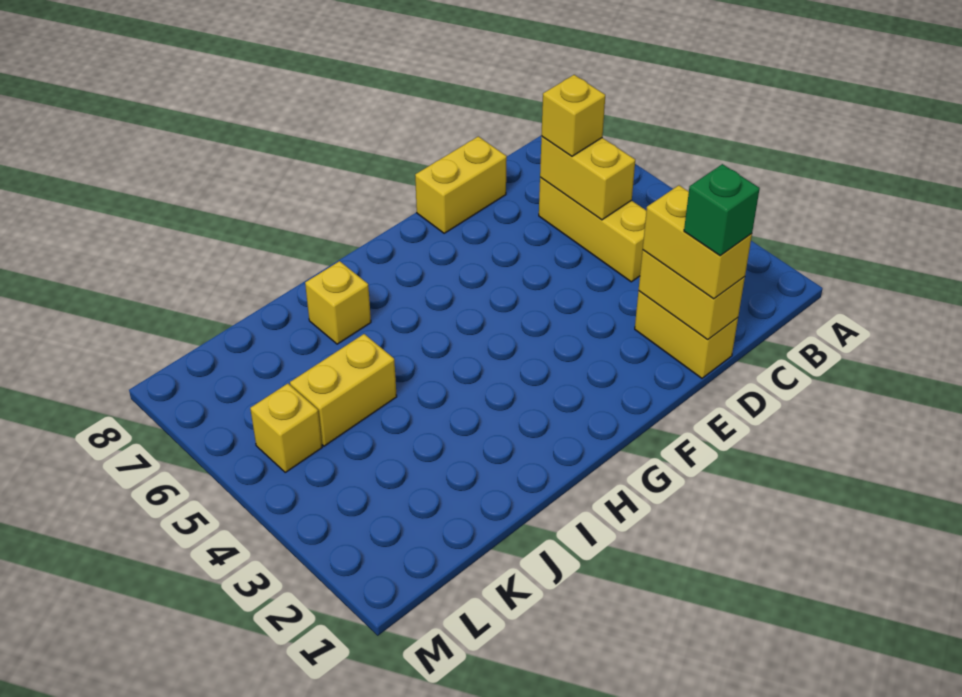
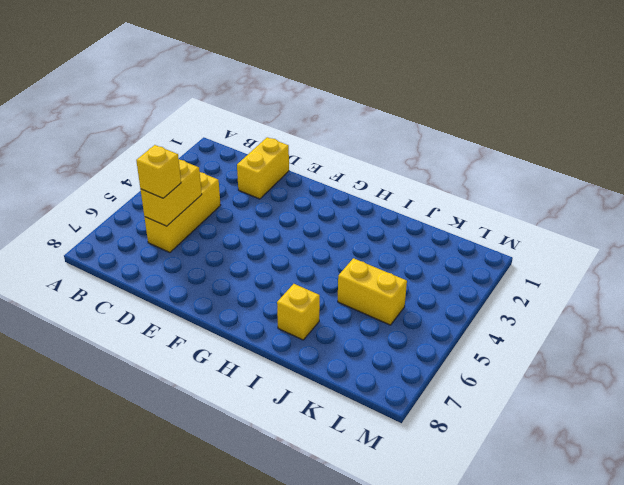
none -> yellow brick D8:E8 level 1
none -> yellow brick L5 level 1

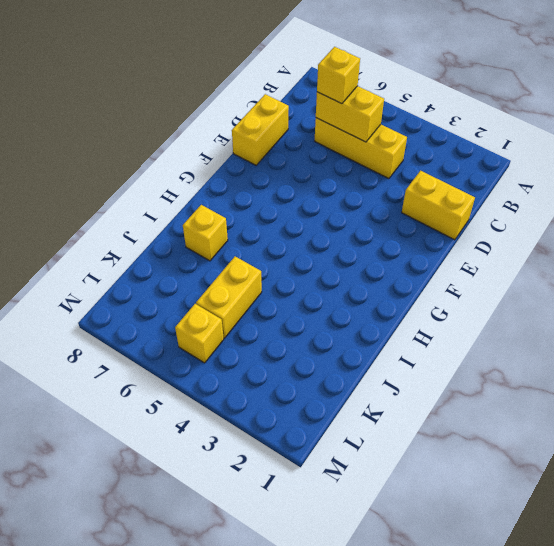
none -> yellow brick D1:D2 level 2
none -> yellow brick D1:D2 level 3

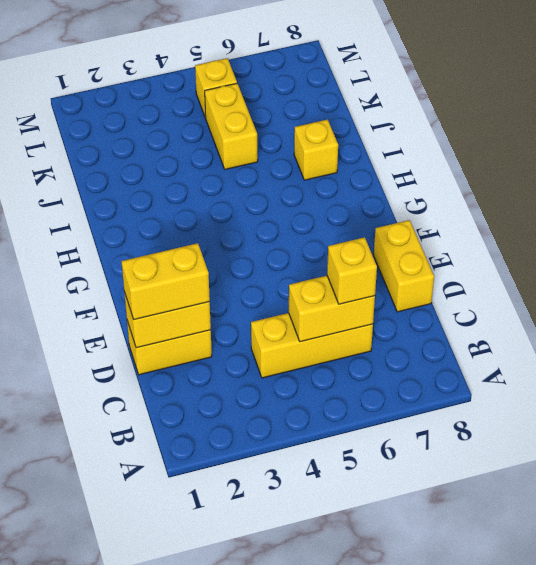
none -> green brick D1 level 4

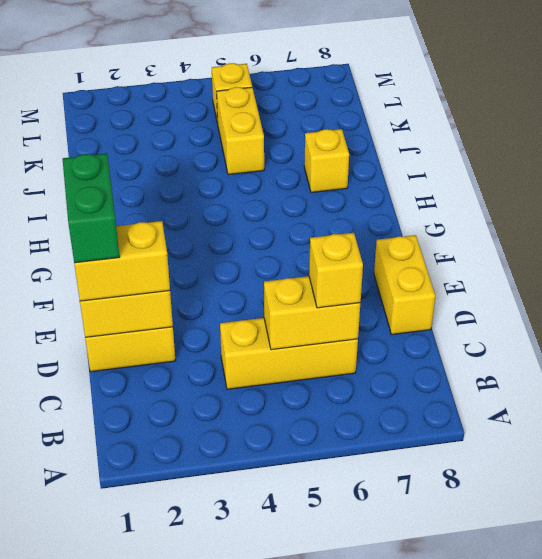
green brick D1:E1 level 4 -> green brick D1 level 4

